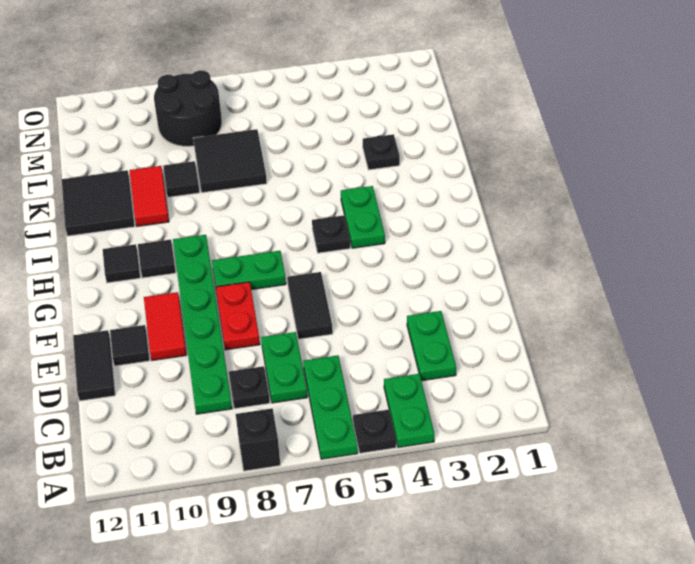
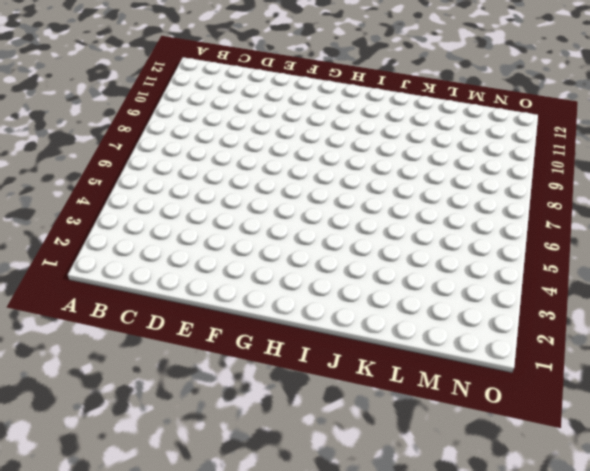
none -> green plate A4:B4 level 1
none -> black plate A5 level 1
none -> green plate A6:C6 level 1

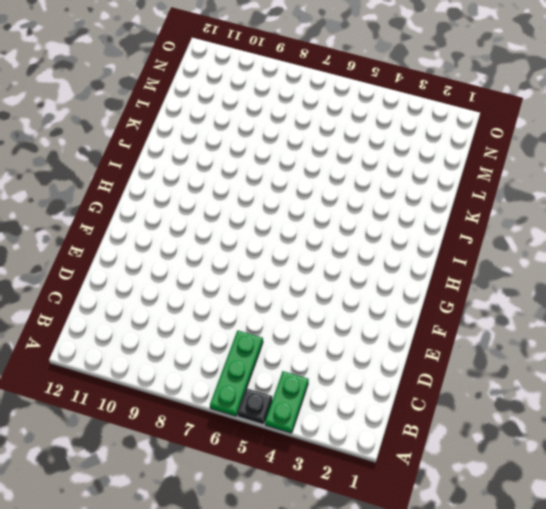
none -> black brick A8 level 1
none -> green plate C3:D3 level 1
none -> green plate C7:D7 level 1

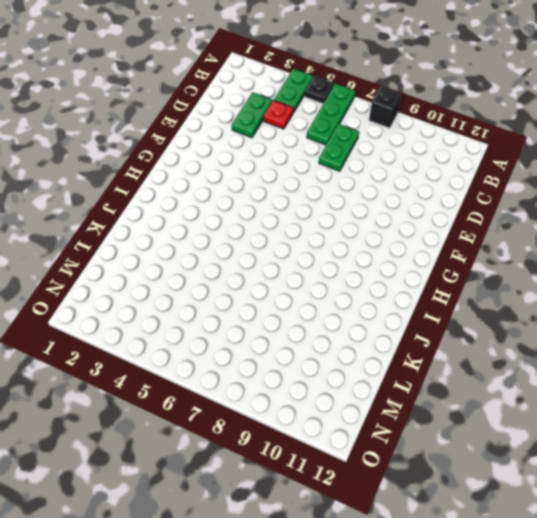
red plate C4 level 1 -> none
none -> black plate C8 level 1
none -> green plate C9:H9 level 1
none -> black tile D12:E12 level 1

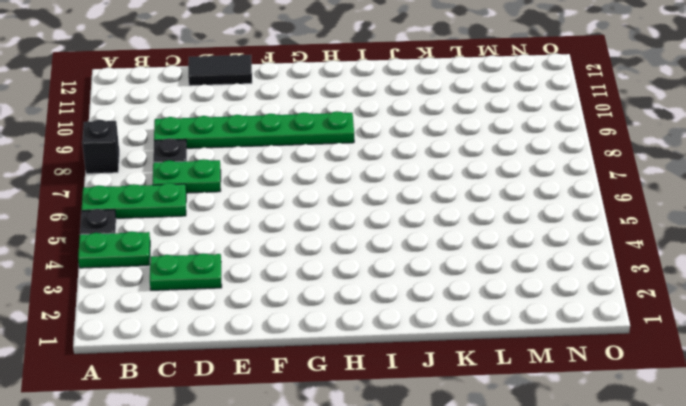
none -> black tile E6:F6 level 1
none -> red plate E8:F8 level 1
none -> red tile E10:F10 level 1

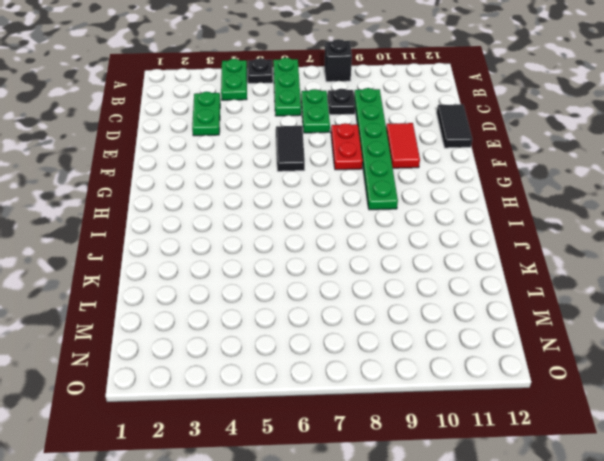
none -> black tile E11 level 1
none -> green plate G7:G8 level 1
none -> green plate H4:I4 level 1

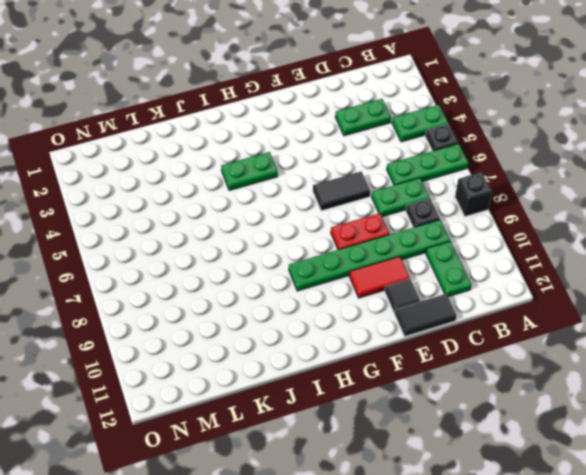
green plate C10:C11 level 1 -> green plate G7:G8 level 1
none -> black plate H5 level 1
none -> black tile H10 level 1
none -> black tile H11 level 1

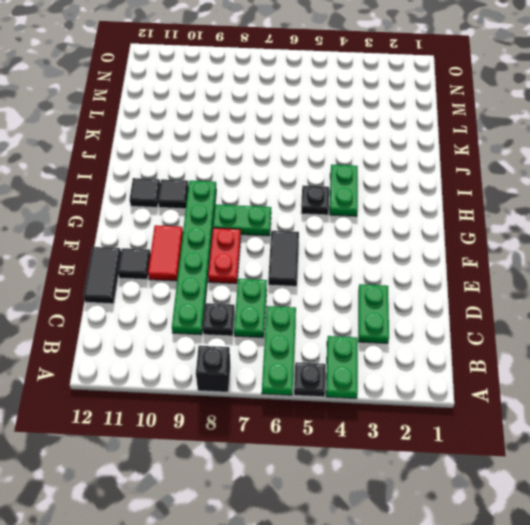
none -> red tile J10:K10 level 1
none -> black tile J11:K12 level 1
none -> black plate K3 level 1

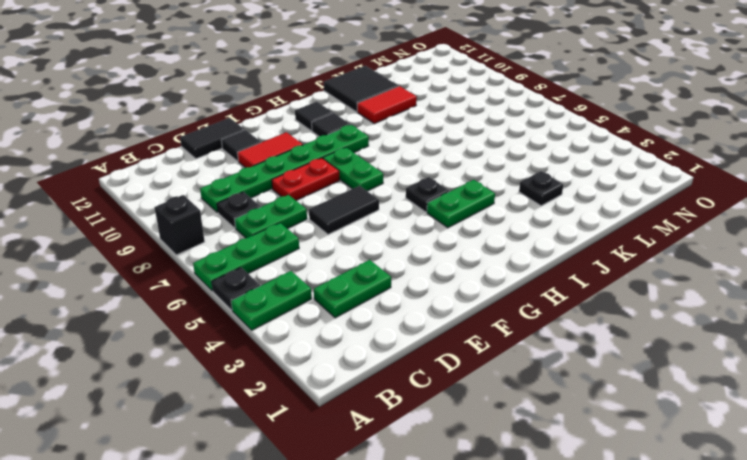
none -> black tile K7:L8 level 1
none -> black tile K9 level 1
none -> black round brick M8:N9 level 1

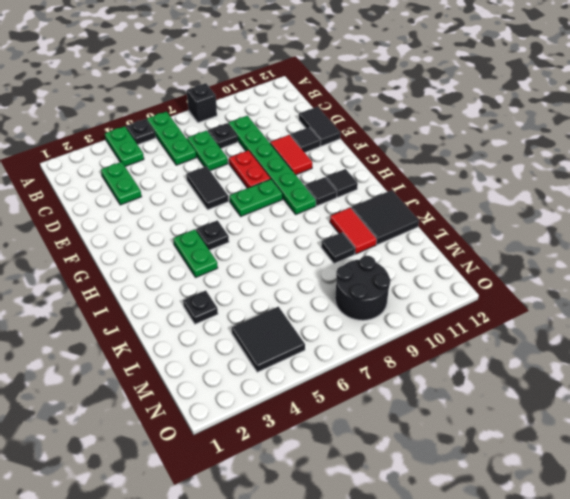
black tile M4:N5 level 1 -> black tile K7:L8 level 1

